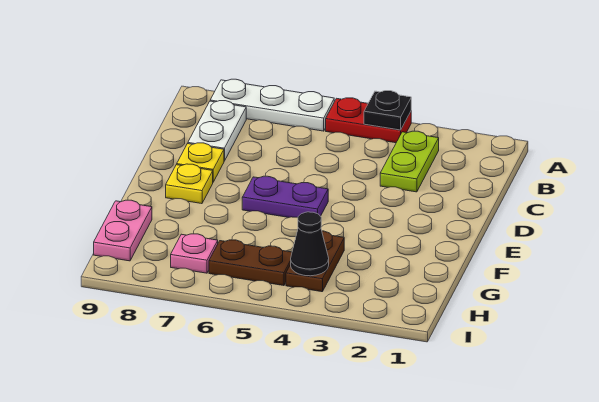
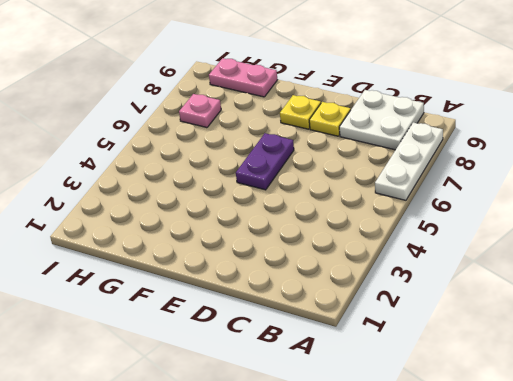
white plate B8:C9 level 1 -> white plate B8:C8 level 1
none -> red plate A4:A5 level 1
none -> lime plate B3:C3 level 1
none -> brown plate G4:H4 level 1

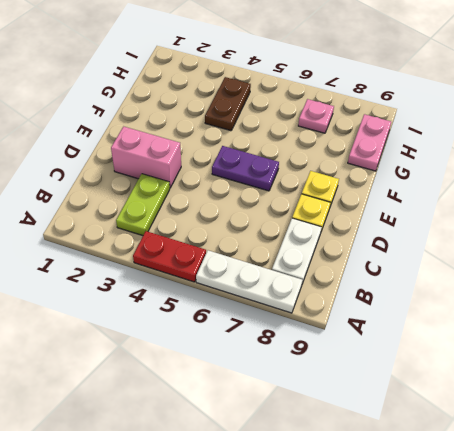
pink brick D2:D3 level 1 -> none
none -> brown plate H5:H6 level 1
none -> black plate A4 level 2
none -> black cone H4 level 2

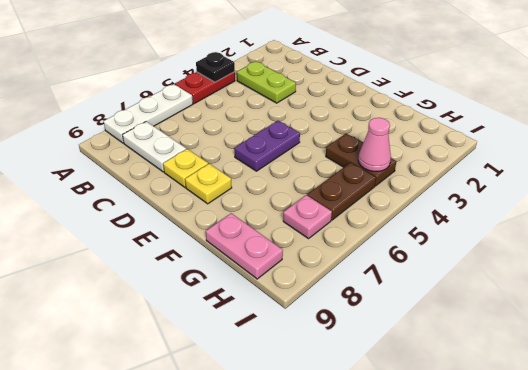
pink cone H4 level 2 -> black cone H4 level 2

